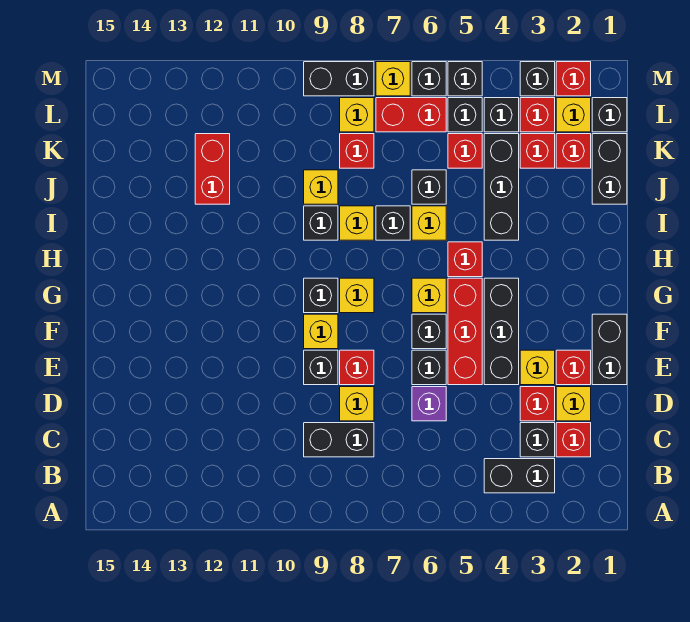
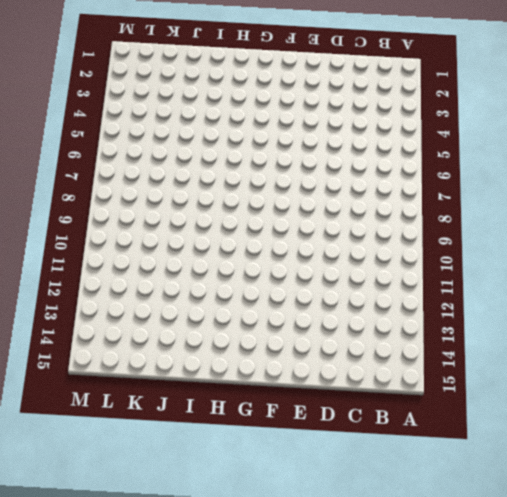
none -> black brick B3:B4 level 1
none -> red brick C2 level 1
none -> black brick C3 level 1
none -> black brick C8:C9 level 1

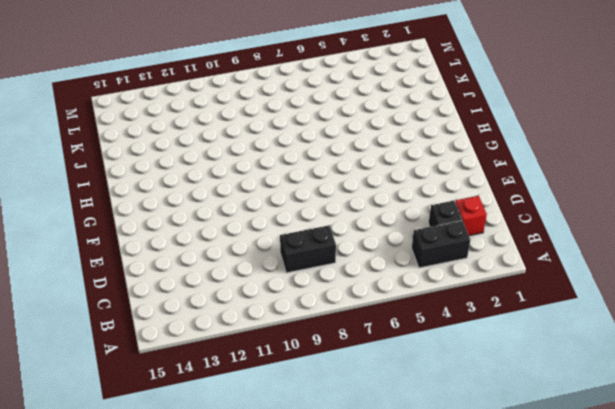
none -> yellow brick D2 level 1
none -> red brick D3 level 1
none -> purple brick D6 level 1
none -> yellow brick D8 level 1

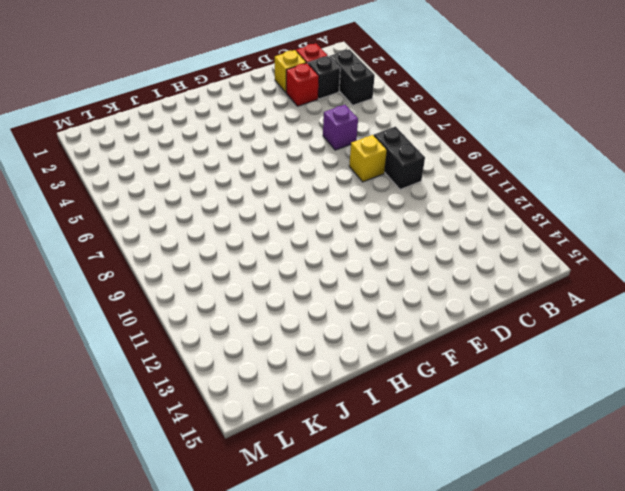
none -> black brick E1:F1 level 1
none -> red brick E2 level 1
none -> yellow brick E3 level 1
none -> black brick E4:G4 level 1

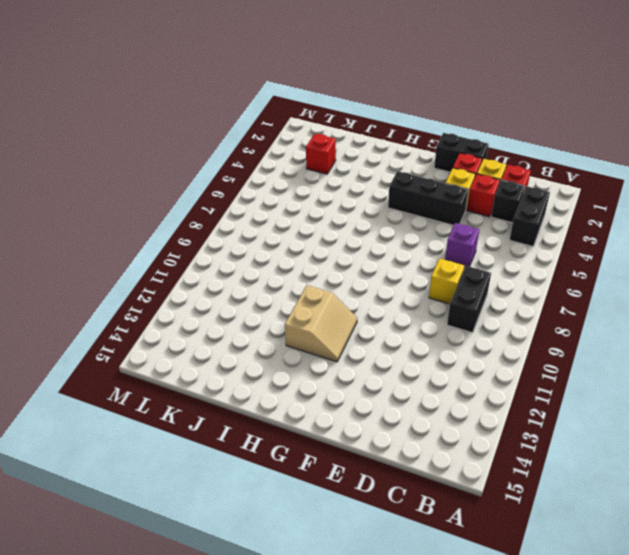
tan slope G11:H12 level 1 top H -> none
none -> red brick E5:G5 level 1
none -> black brick E6 level 1
none -> red brick E8 level 1
none -> black brick E9 level 1

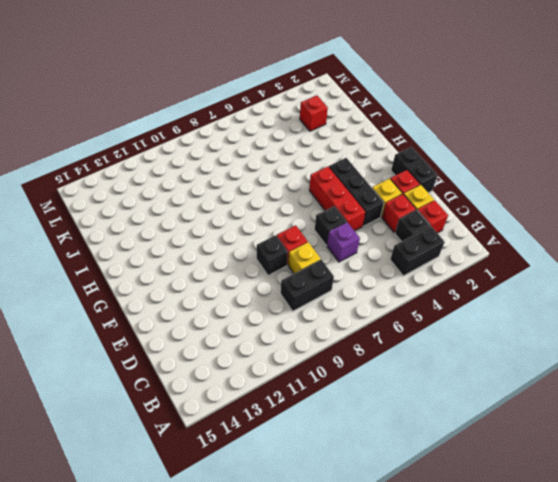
none -> black brick F6 level 1
none -> yellow brick F9 level 1
none -> yellow brick G6 level 1
none -> yellow brick G8 level 1

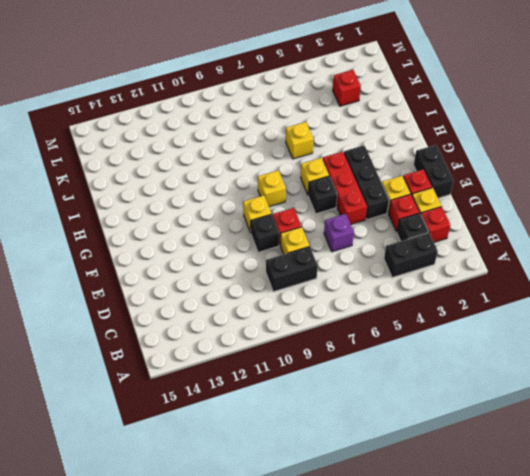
none -> black brick E6 level 1
none -> black brick G9 level 1
none -> red brick H5 level 1
none -> black brick I4:K4 level 1

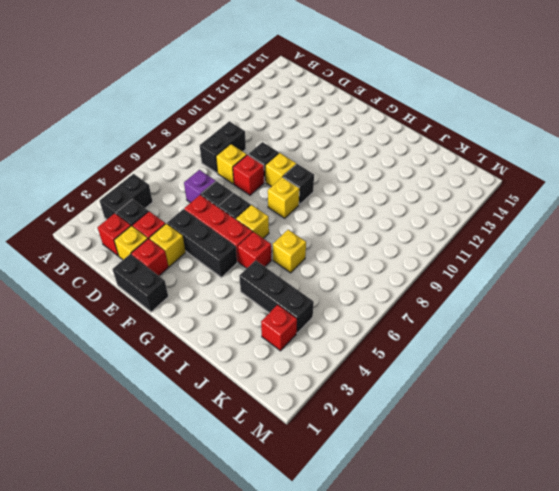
none -> black brick I7 level 1
none -> yellow brick I8 level 1
none -> black brick I9 level 1
none -> black brick J1:K1 level 1

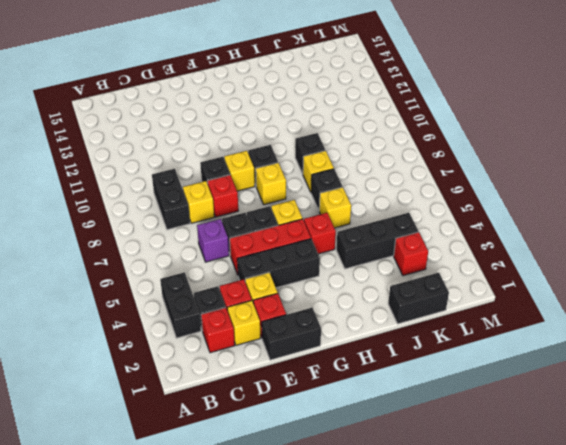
none -> black brick J6 level 1
none -> yellow brick J9 level 1
none -> red brick J12:K12 level 1
none -> red brick K2 level 1

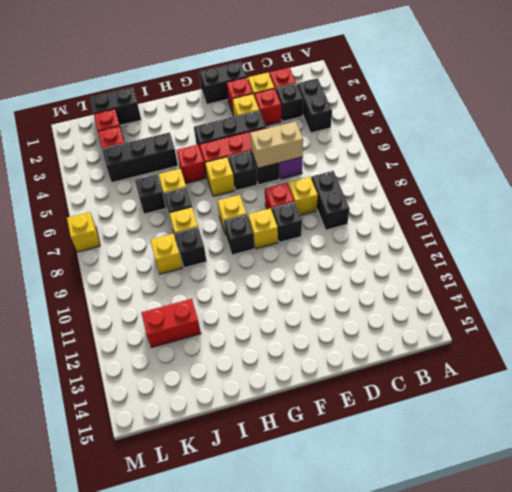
tan brick D6:E6 level 2 -> none
none -> red brick K5 level 1
none -> red brick K8 level 1
none -> black brick L1 level 1
none -> yellow brick L2 level 1

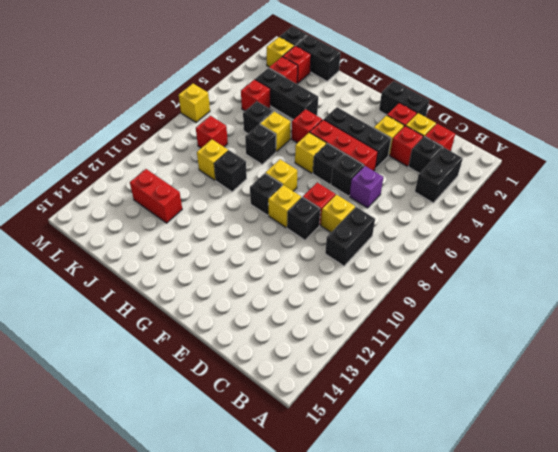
none -> yellow brick I8 level 1
none -> red brick L3 level 1
none -> black brick L4 level 1
none -> black brick L5 level 1

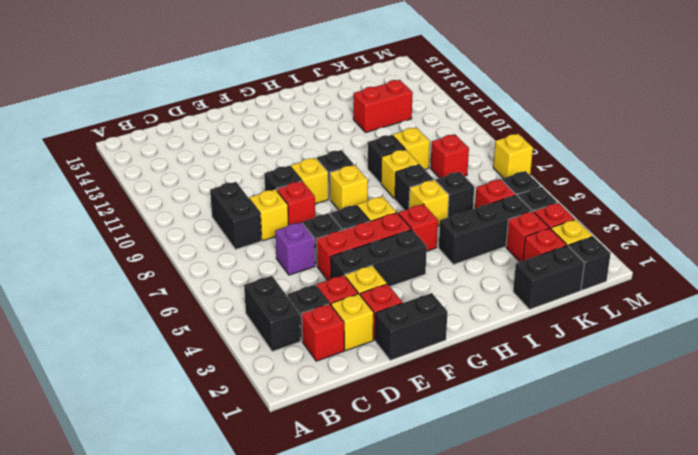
none -> red brick L6:L7 level 1
none -> yellow brick L8 level 1
none -> red brick M2 level 1
none -> black brick M3 level 1

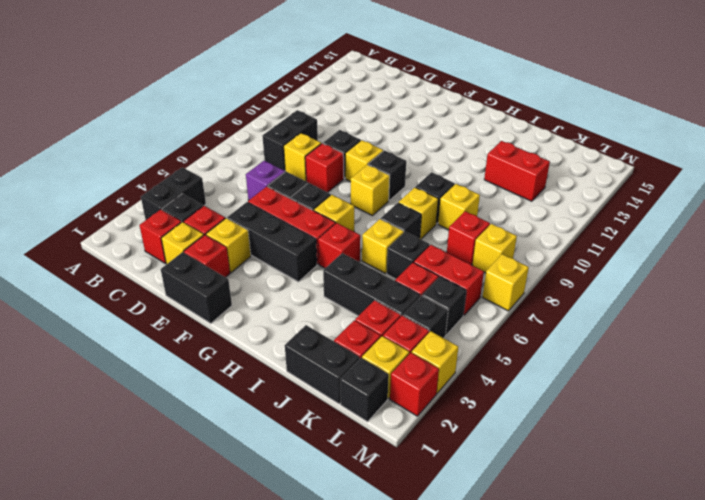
red brick K6:L6 level 1 -> red brick L6:L7 level 1
yellow brick M3 level 1 -> black brick M3 level 1
none -> black brick M5 level 1
none -> black brick M6 level 1
none -> black brick M8:M9 level 1

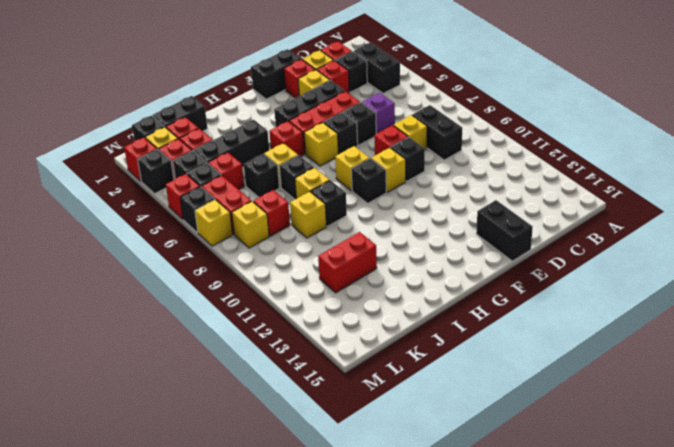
black brick E14:E15 level 1 -> black brick M8:M9 level 1
red brick M5 level 1 -> black brick M5 level 1

